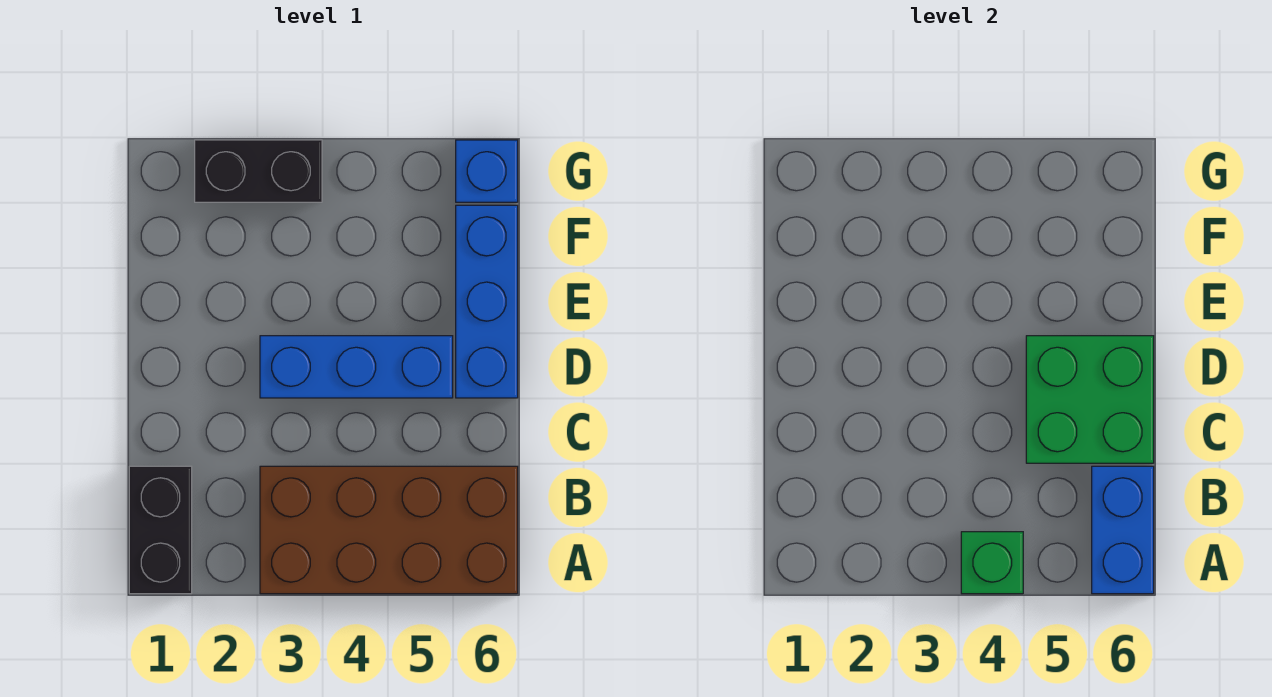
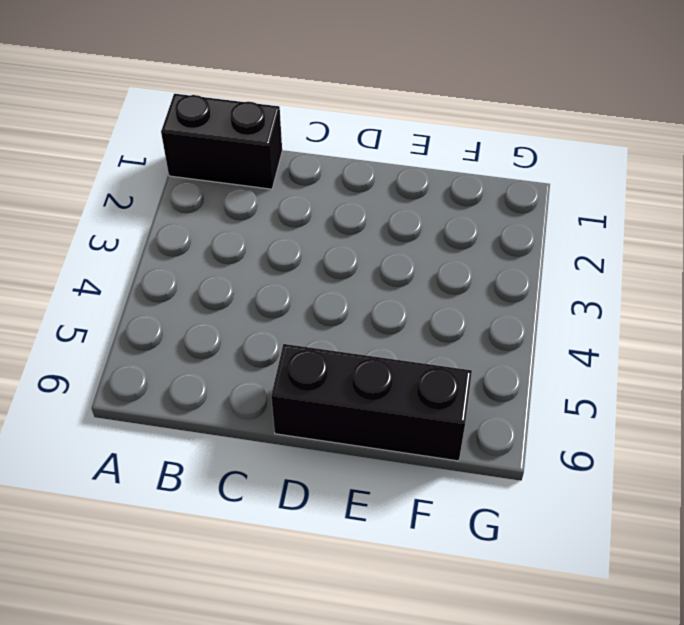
black brick D6:F6 level 1 -> blue brick D6:F6 level 1
none -> brown brick A3:B6 level 1
none -> blue brick D3:D5 level 1

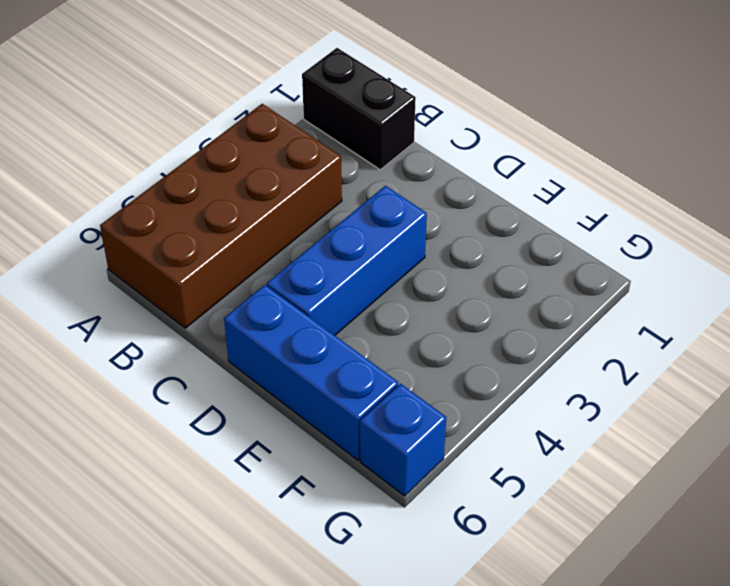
none -> black brick G2:G3 level 1
none -> green brick A4 level 2

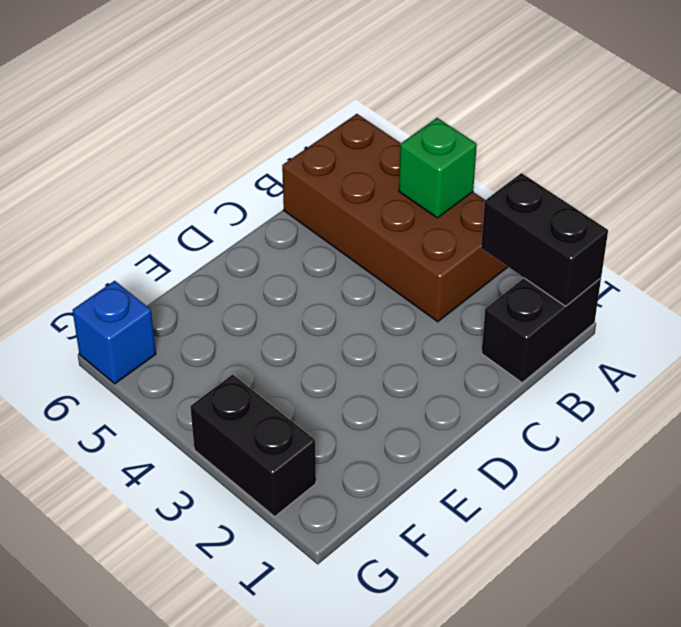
black brick A1:A2 level 2 -> none
none -> blue brick D3:D5 level 1
none -> blue brick D6:F6 level 1

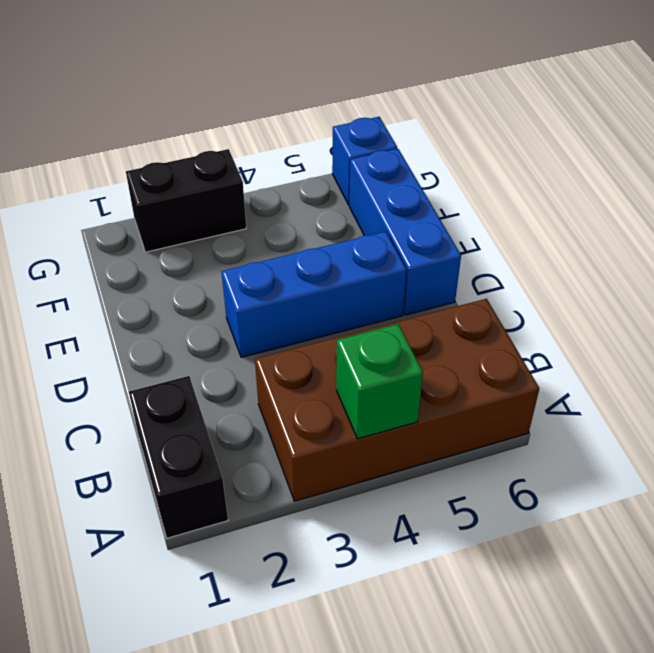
none -> blue brick A6:B6 level 2
none -> green brick C5:D6 level 2

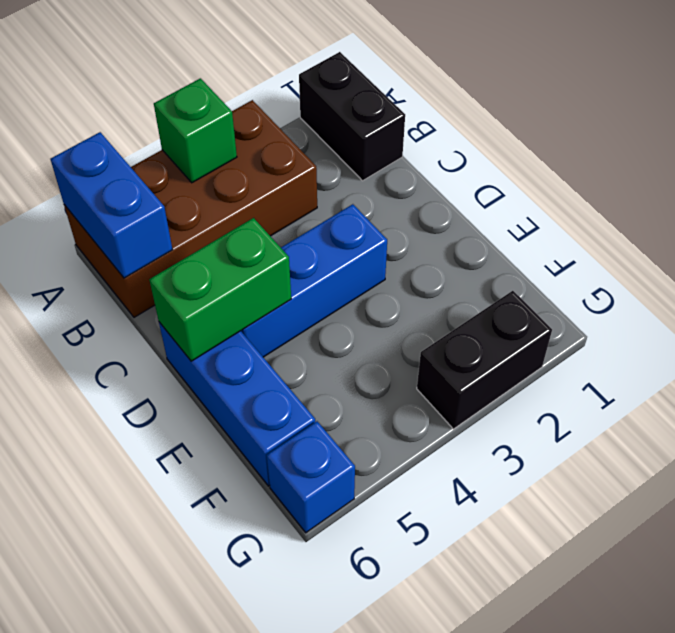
green brick D5:D6 level 2 -> green brick C5:D6 level 2

